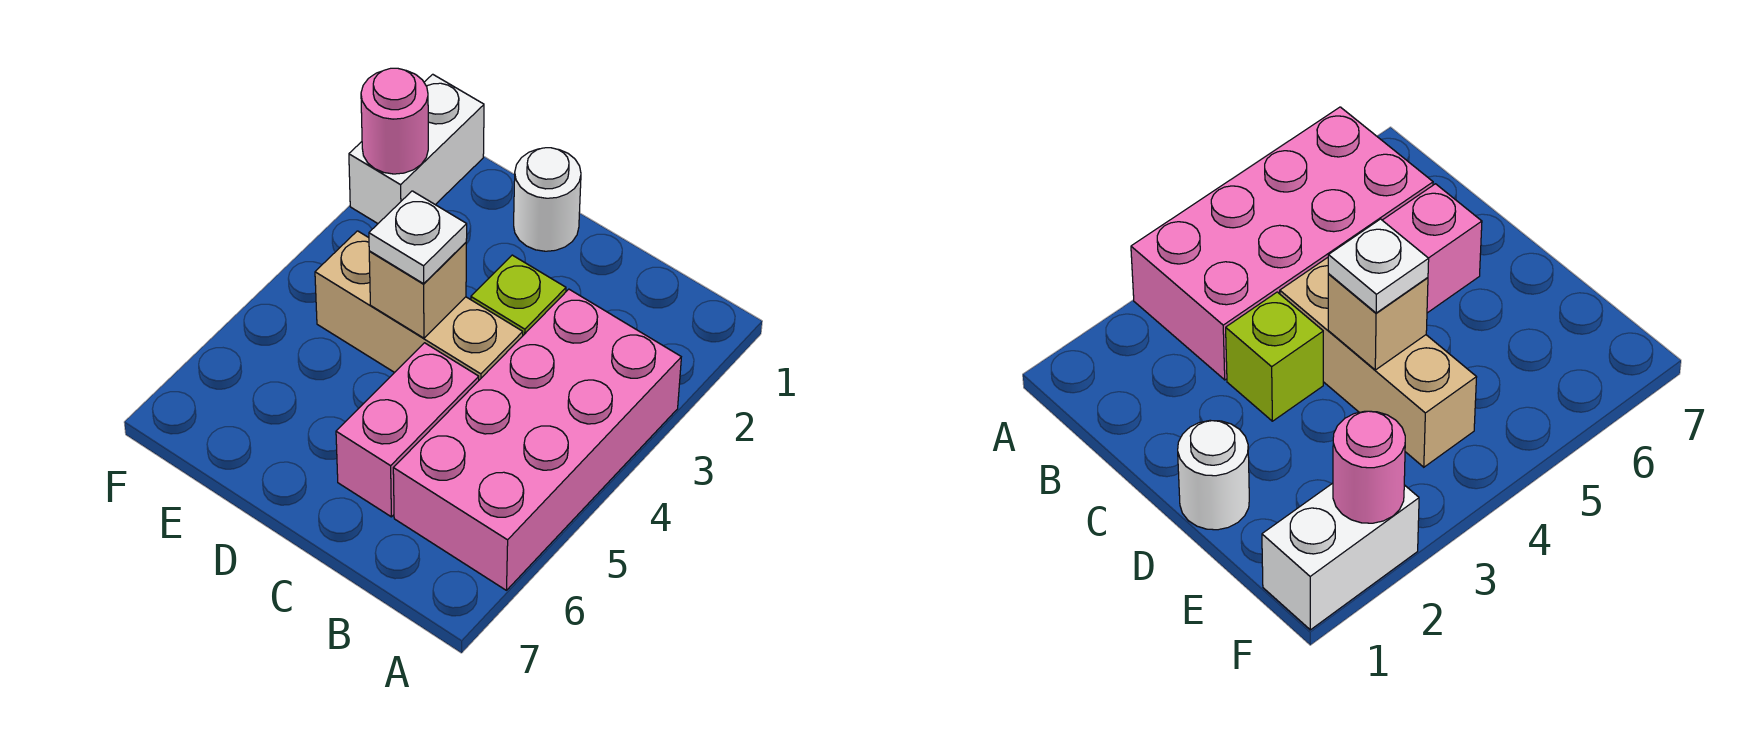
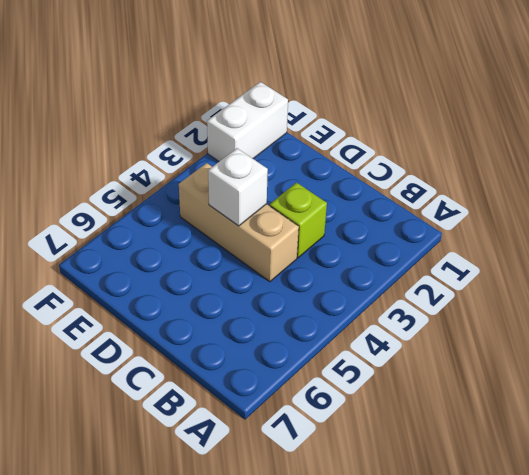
white brick D4 level 2 -> tan brick D4 level 2
none -> pink brick A3:B6 level 1
none -> pink brick C5:C6 level 1

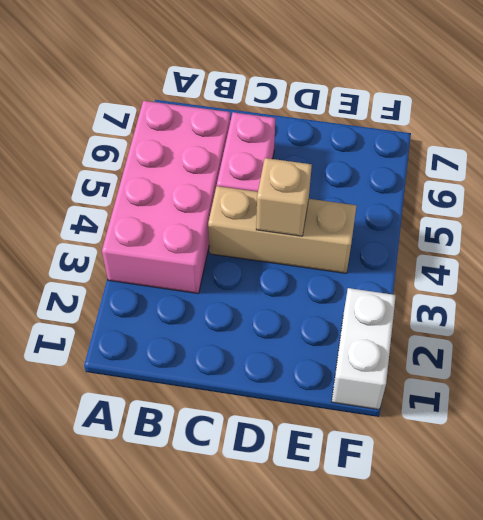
none -> lime brick C3 level 1
none -> white round brick D1 level 1

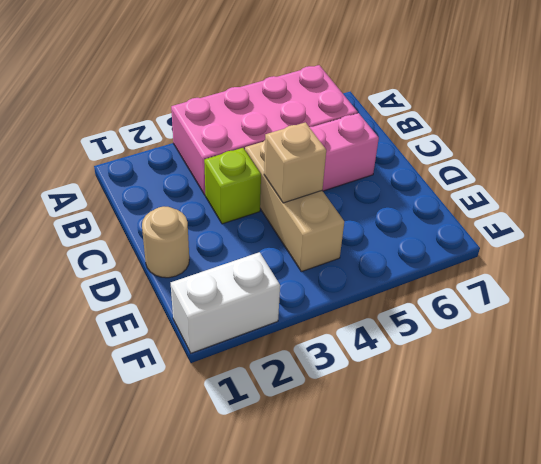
tan round brick D1 level 1 -> white round brick D1 level 1
none -> pink round brick F2 level 2
none -> white plate D4 level 3

